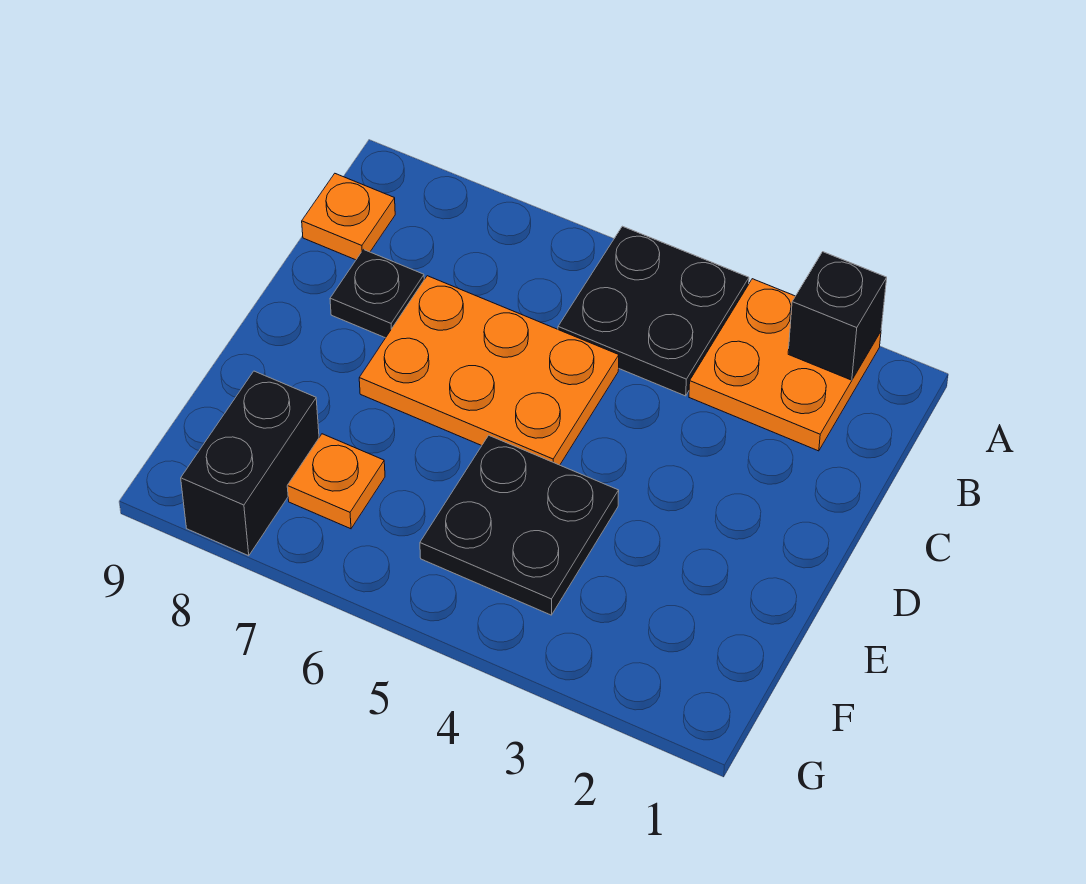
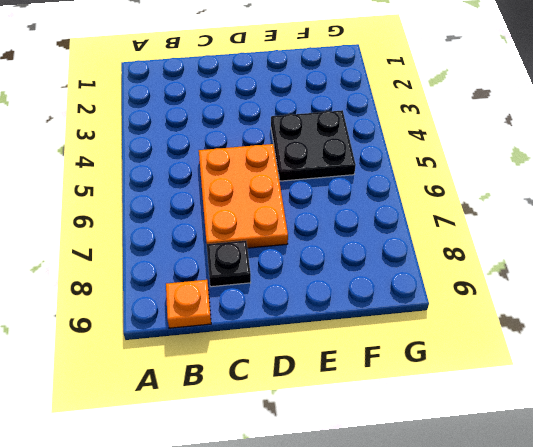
none -> orange plate A2:B3 level 1
none -> black plate A4:B5 level 1

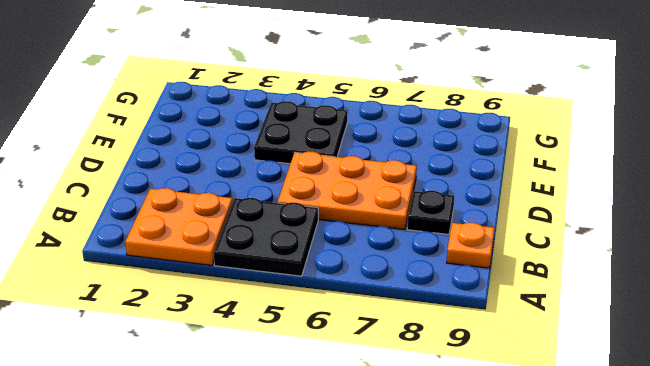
none -> orange plate F7 level 1
none -> black brick F8:G8 level 1

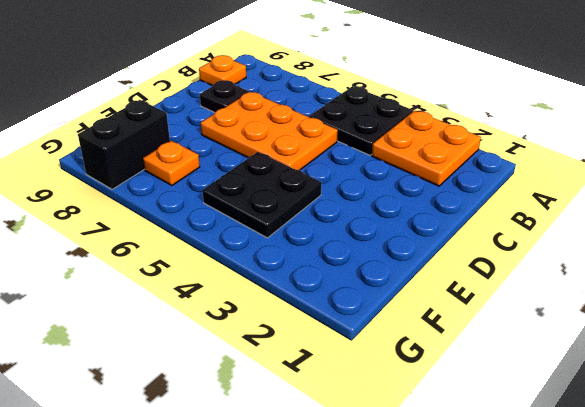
none -> black brick A2 level 2

